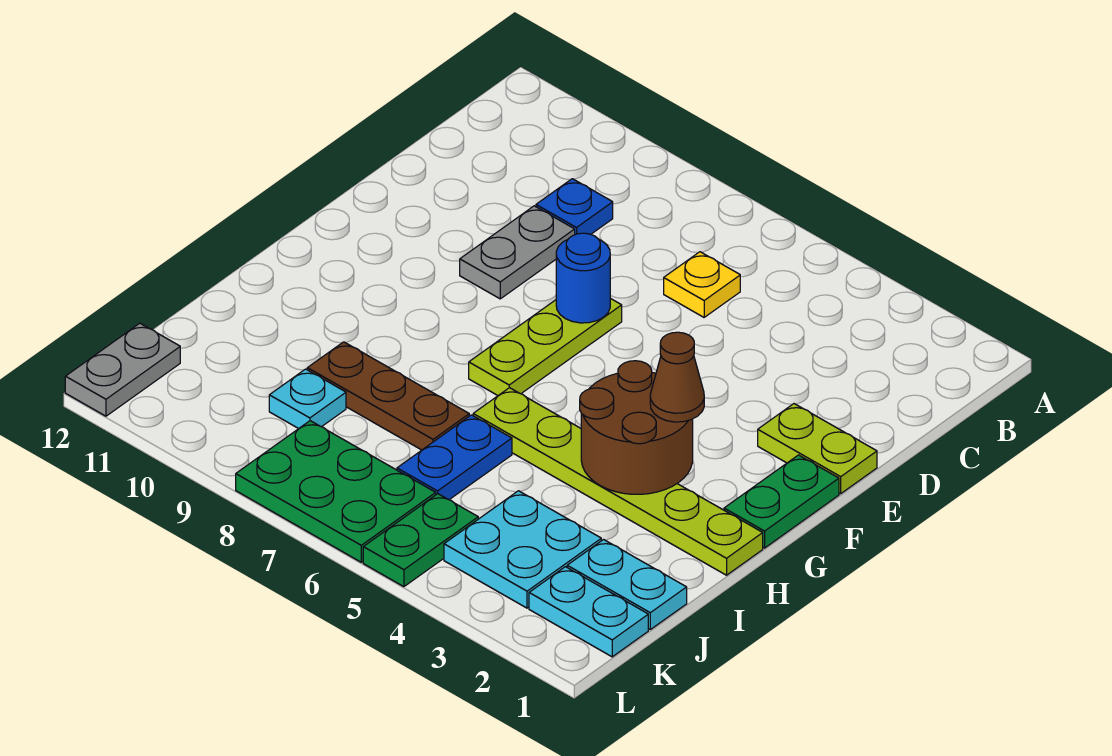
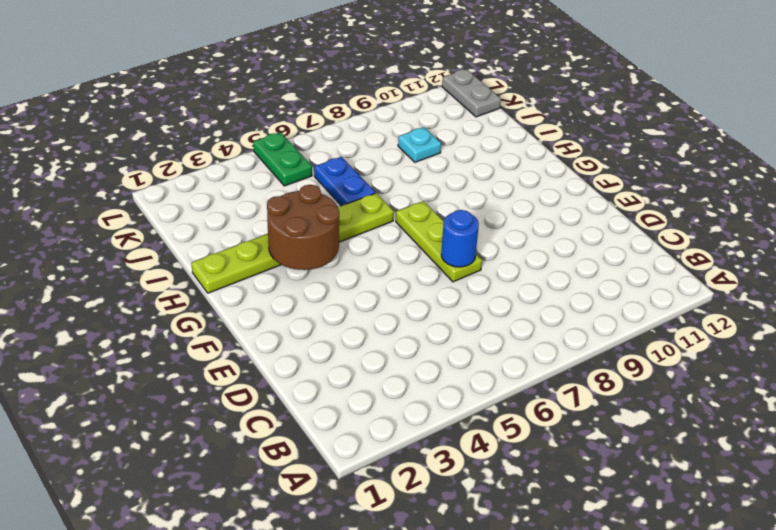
none -> yellow plate C6 level 1
none -> blue plate C9 level 1
none -> grey plate D9:E9 level 1

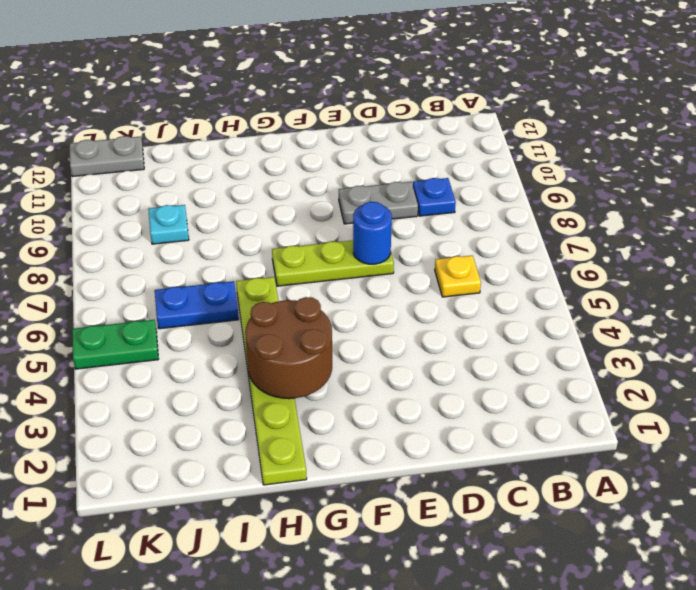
none -> lime plate E1:E2 level 1
none -> green plate F1:G1 level 1
none -> brown plate I7:I9 level 1

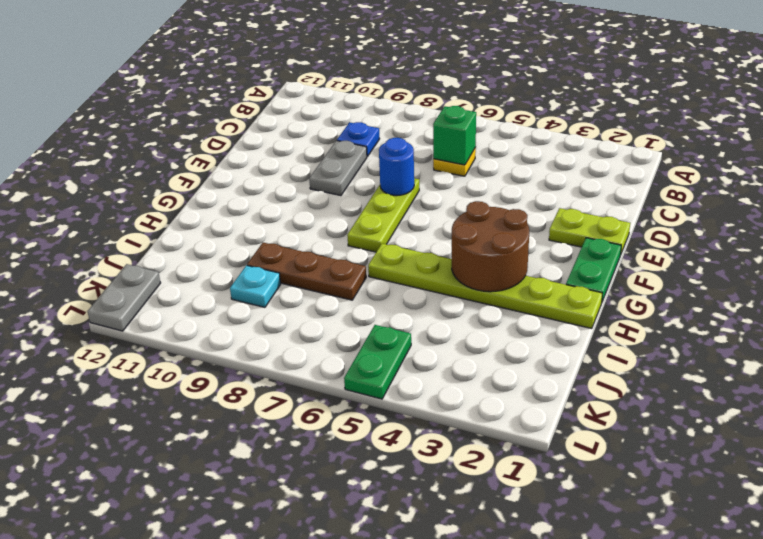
green brick C6 level 2 -> none
none -> blue plate I6:J6 level 1
none -> cyan plate J1:J2 level 1
none -> cyan plate J3:K4 level 1

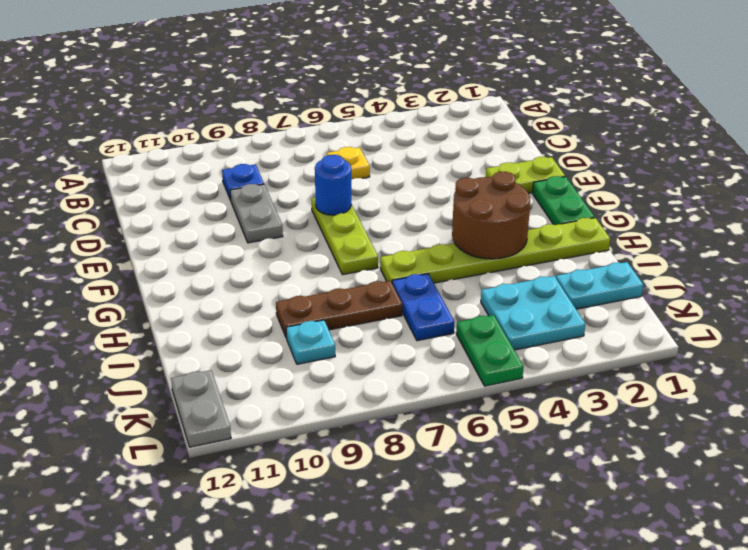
none -> cyan plate K1:K2 level 1
none -> green plate K6:L8 level 1
none -> brown cone G3 level 3

